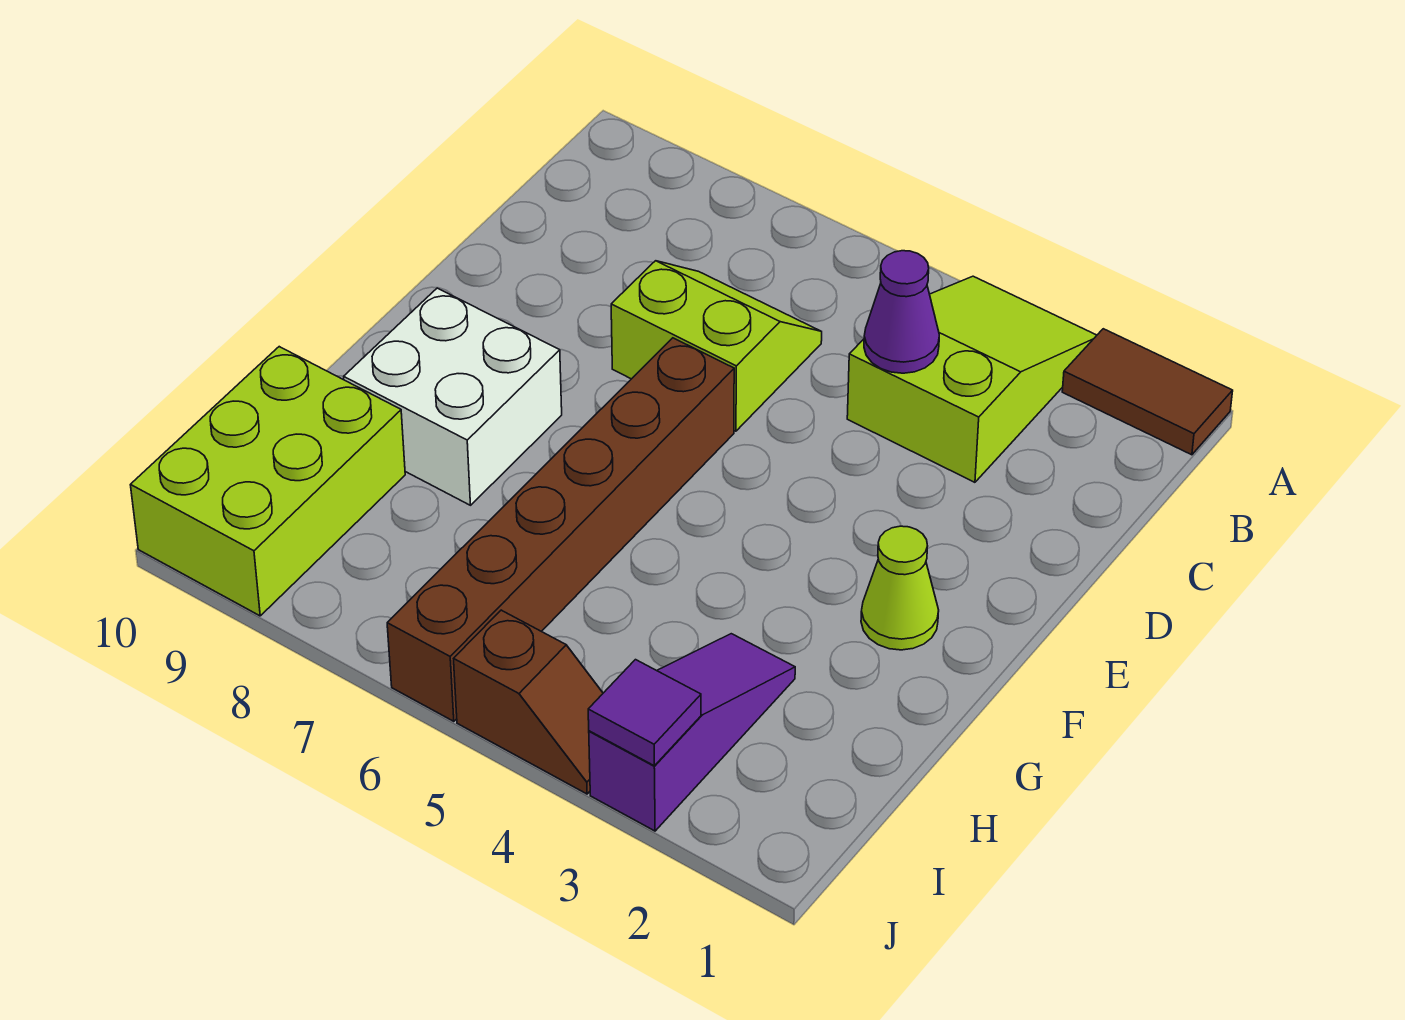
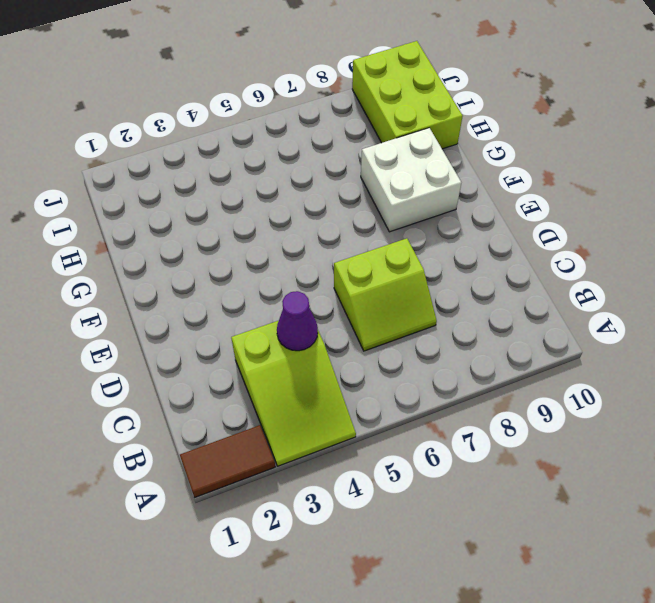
none -> brown brick E6:J6 level 1
none -> lime cone F2 level 1

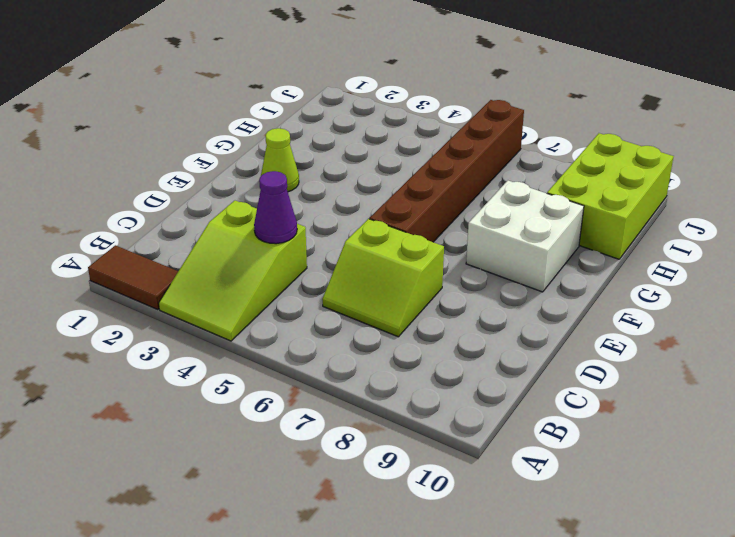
none -> purple slope H3:J3 level 1 top J
none -> brown slope J4:J5 level 1 top 5

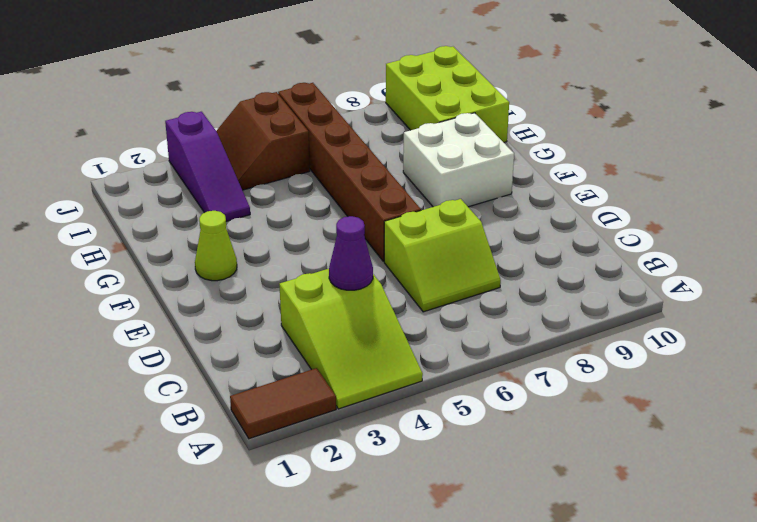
brown slope I4:J5 level 1 top 5 -> brown slope J4:J5 level 1 top 5
none -> purple tile J3 level 2

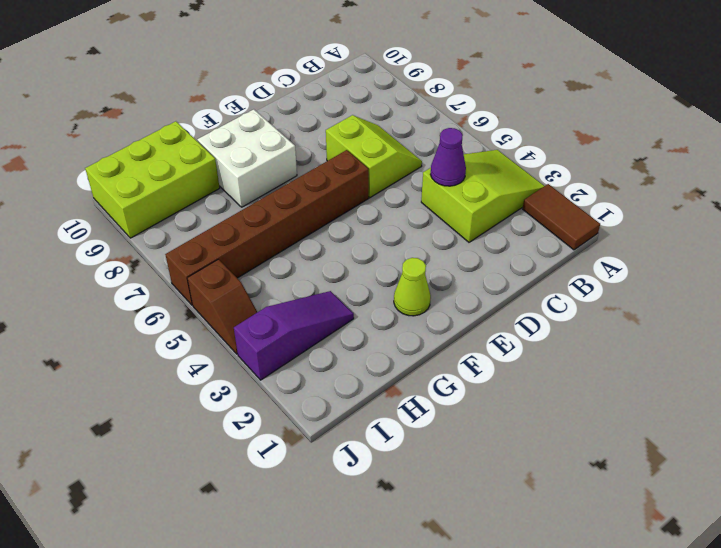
none -> purple tile J3 level 2

